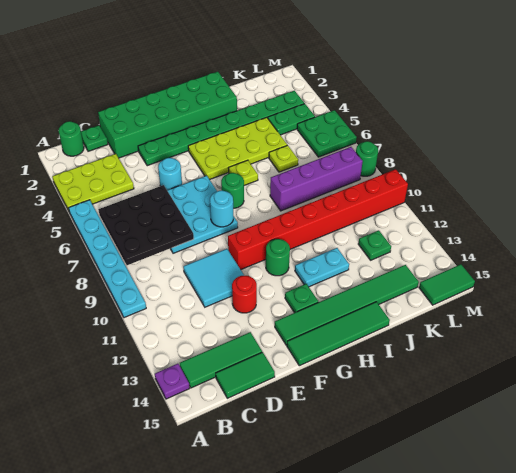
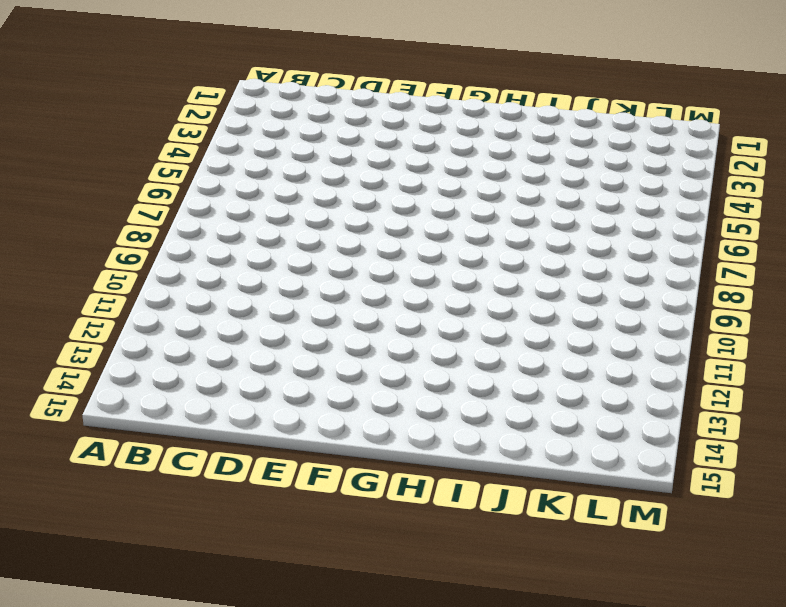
none -> lime plate A3:C4 level 1
none -> cyan plate A5:A10 level 1
none -> purple plate A14 level 1
none -> green round brick B1 level 1

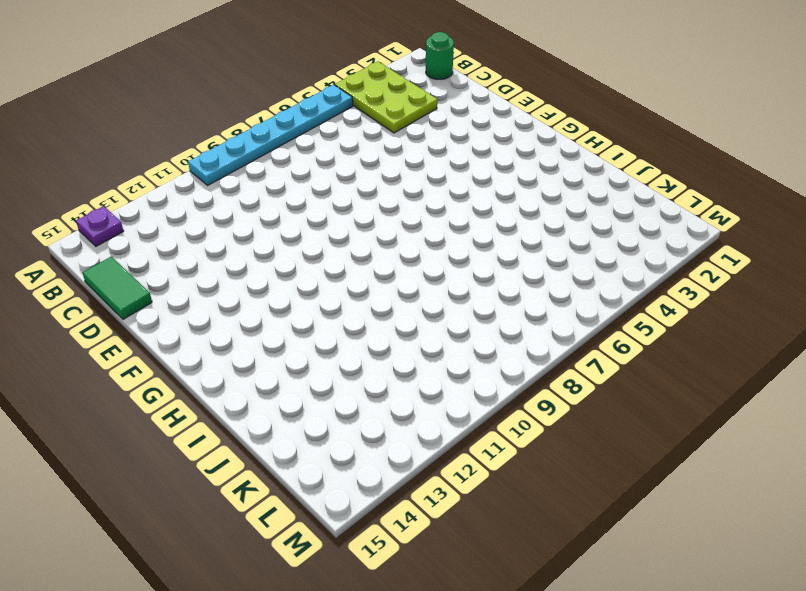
none -> green tile B14:D14 level 1
none -> green plate C1 level 1
none -> green brick D1:I2 level 1
none -> cyan plate D6:F8 level 1

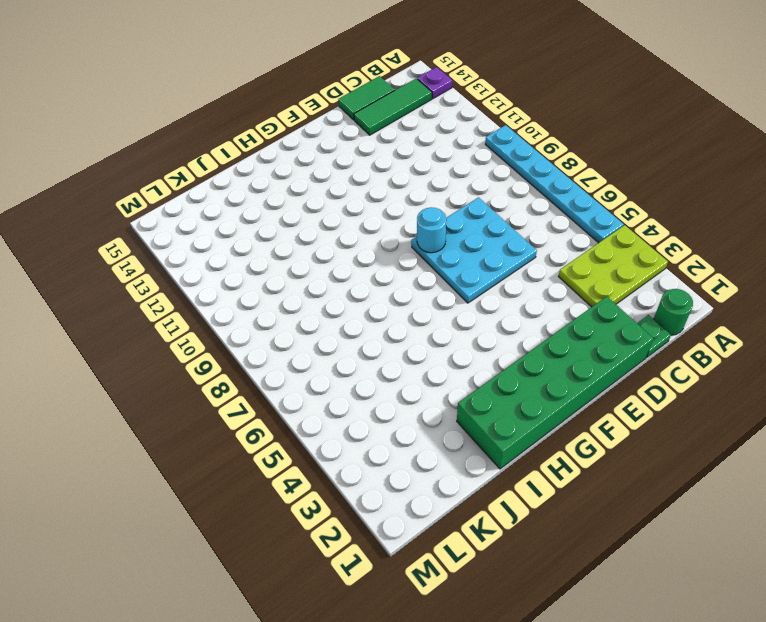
none -> cyan tile D10:E11 level 1
none -> green plate E3:L3 level 1
none -> cyan round brick E5 level 1
none -> red round brick E12 level 1

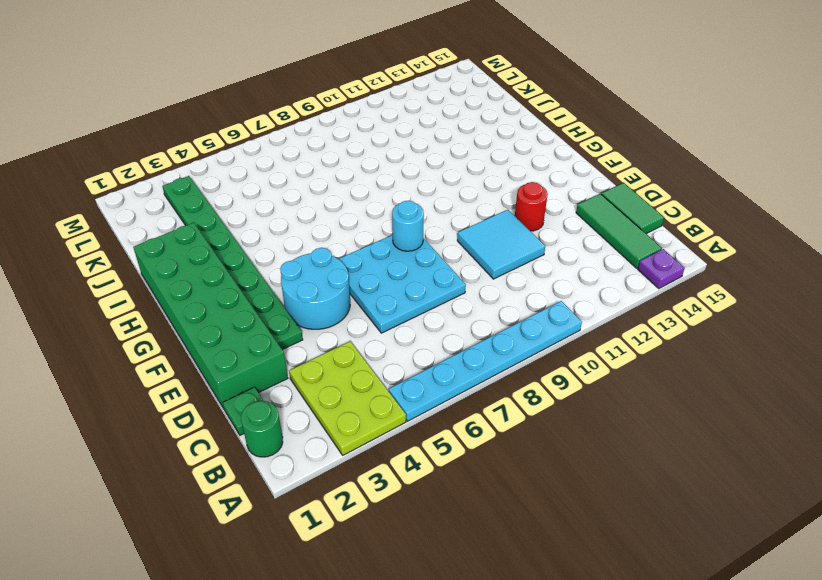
cyan round brick E4:F5 level 1 -> cyan round brick E5 level 1
none -> red brick F10:M10 level 1
none -> green tile F14:K14 level 1
none -> green tile F15:I15 level 1
none -> lime plate G4:J5 level 1

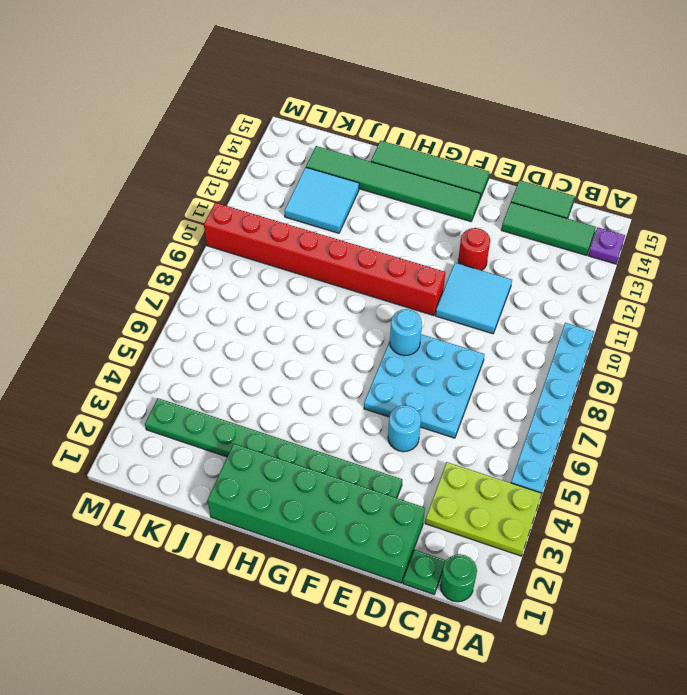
cyan tile J12:K13 level 1 -> green plate K12 level 1
none -> lime plate G4:J5 level 1
none -> green round brick G7 level 1
none -> green round brick G11 level 1
none -> green plate G13 level 1

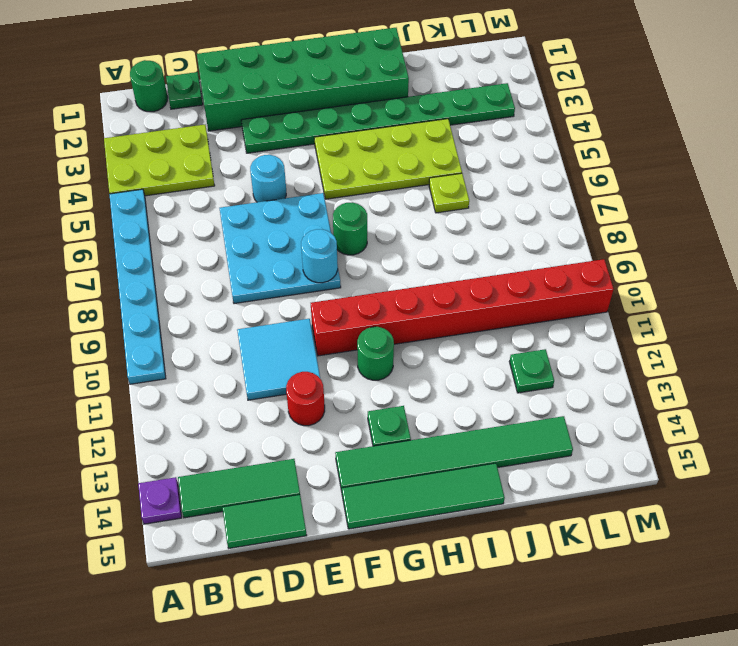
none -> lime plate H6 level 1
none -> cyan plate H12:I12 level 1
none -> purple brick I8:L8 level 1
none -> green plate K4:L4 level 1

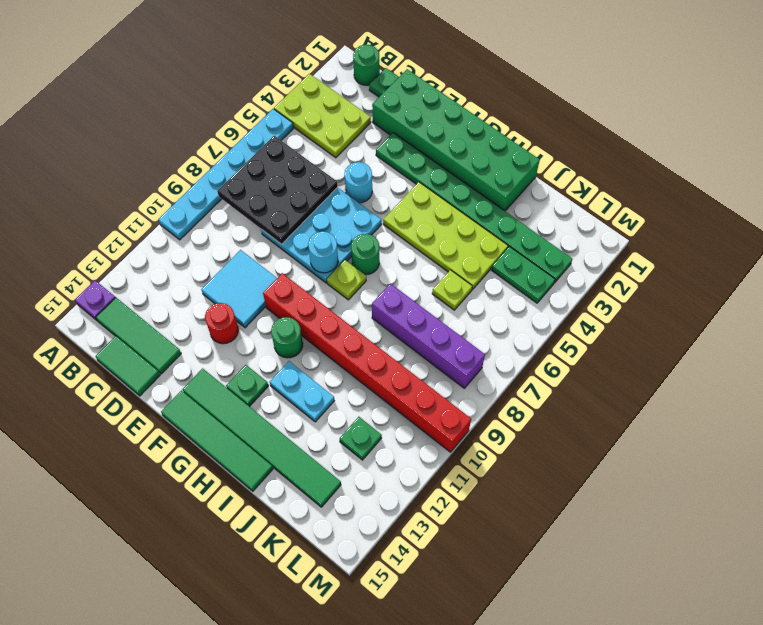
lime plate G8 level 1 -> lime plate H6 level 1
none -> green plate L5:M6 level 1
none -> green tile L15:M15 level 1
none -> green round brick M8 level 1

